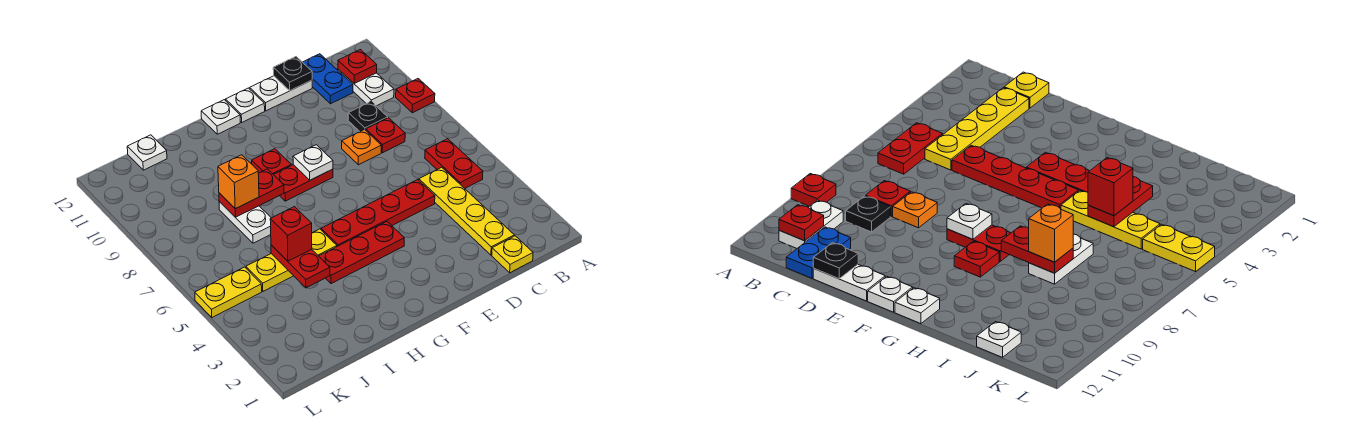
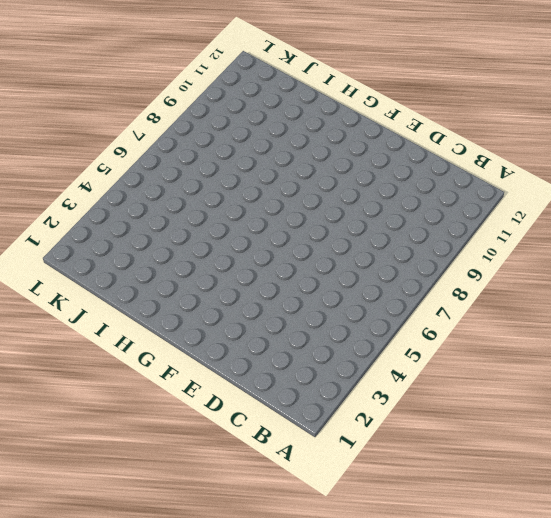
none -> red plate A9 level 1
none -> red plate B5:B6 level 1
none -> white plate B10:B11 level 1

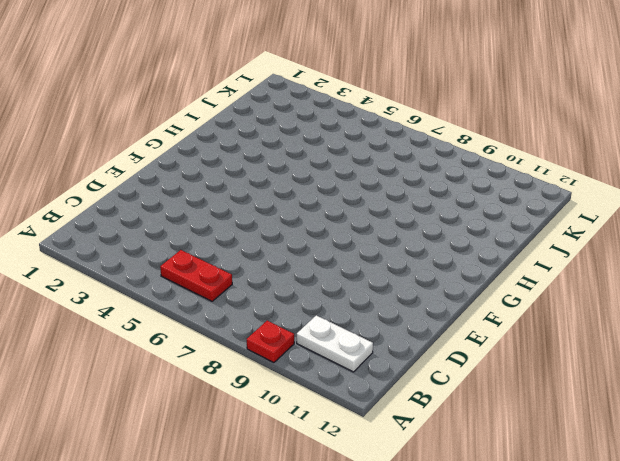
none -> yellow plate C1 level 1
none -> yellow plate C2:C5 level 1
none -> red plate C8 level 1

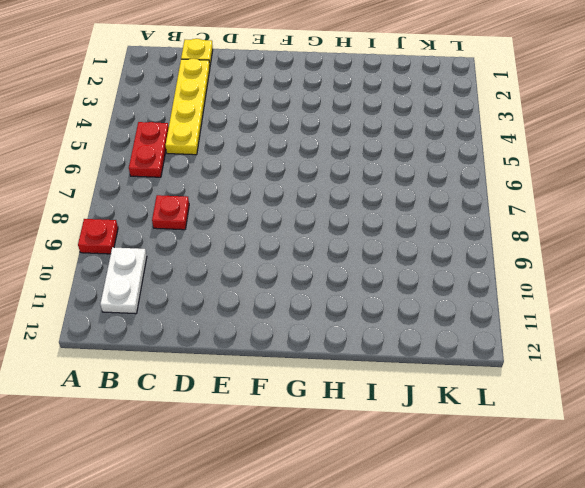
none -> black plate C9 level 1
none -> blue plate C11:C12 level 1
none -> red plate D5:G5 level 1

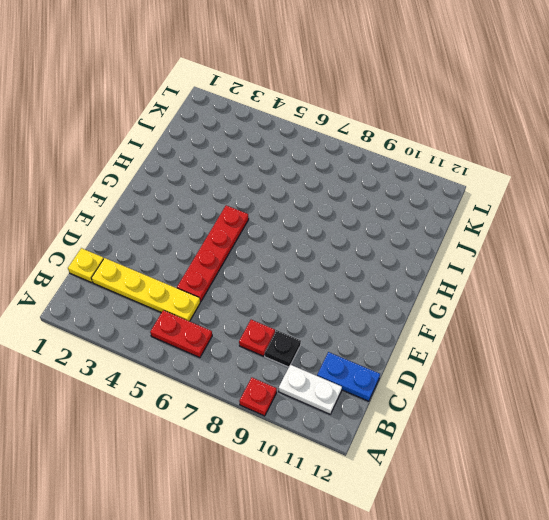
none -> orange plate D8 level 1
none -> white plate D12:E12 level 1
none -> red plate F4:H4 level 1

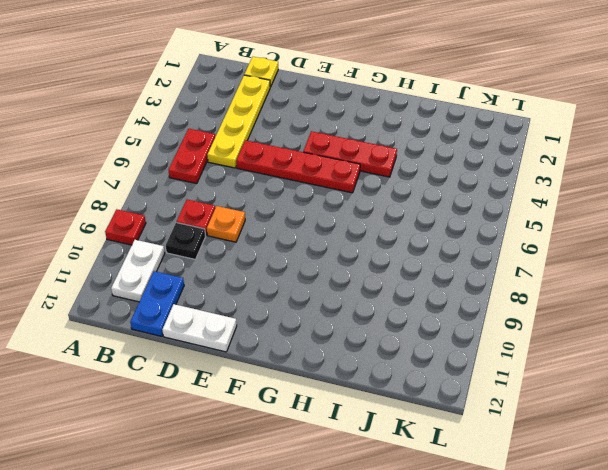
none -> red plate F8:G8 level 1
none -> white plate F12 level 1
none -> red plate G9 level 1

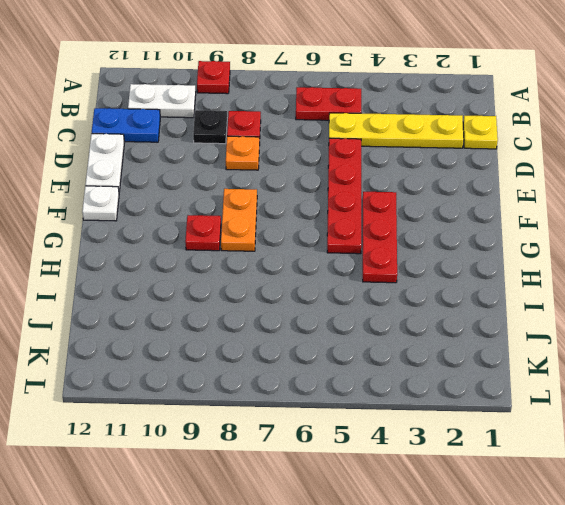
orange plate F8:G8 level 1 -> red plate F8:G8 level 1
none -> white plate G12 level 1
none -> yellow plate H5:J5 level 1
none -> white plate I7:I8 level 1

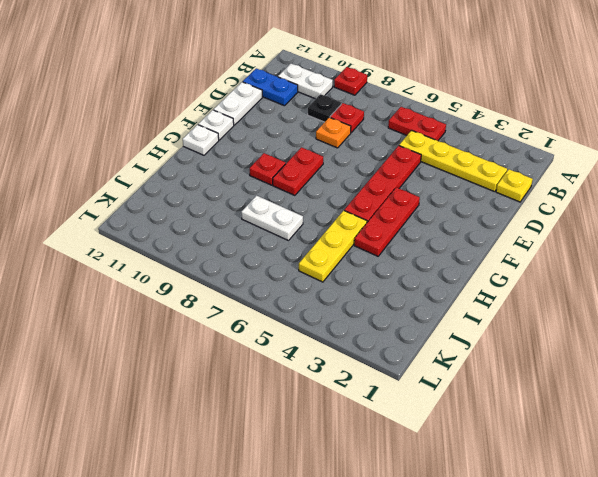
none -> white plate J12 level 1
none -> yellow plate K5:L5 level 1
none -> red plate B11 level 2

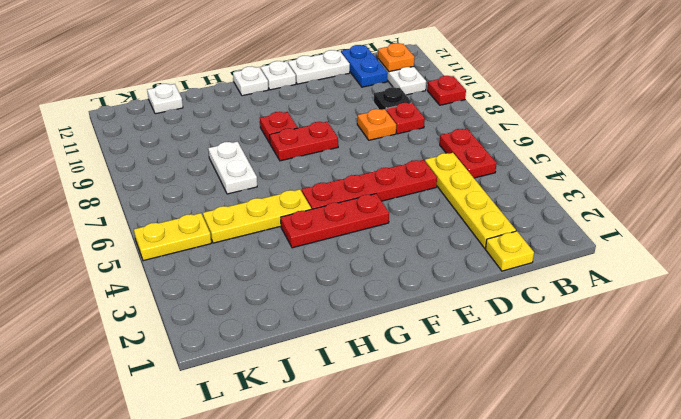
orange plate B11 level 2 -> red plate B11 level 2
none -> black plate D12 level 2
none -> white plate F8 level 2
none -> red plate H8:I8 level 2

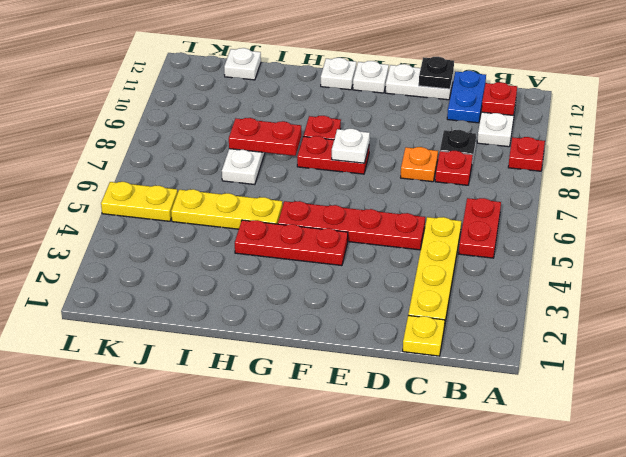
none -> red plate I4:I5 level 2
none -> red brick I5 level 3
none -> orange brick I8 level 3

